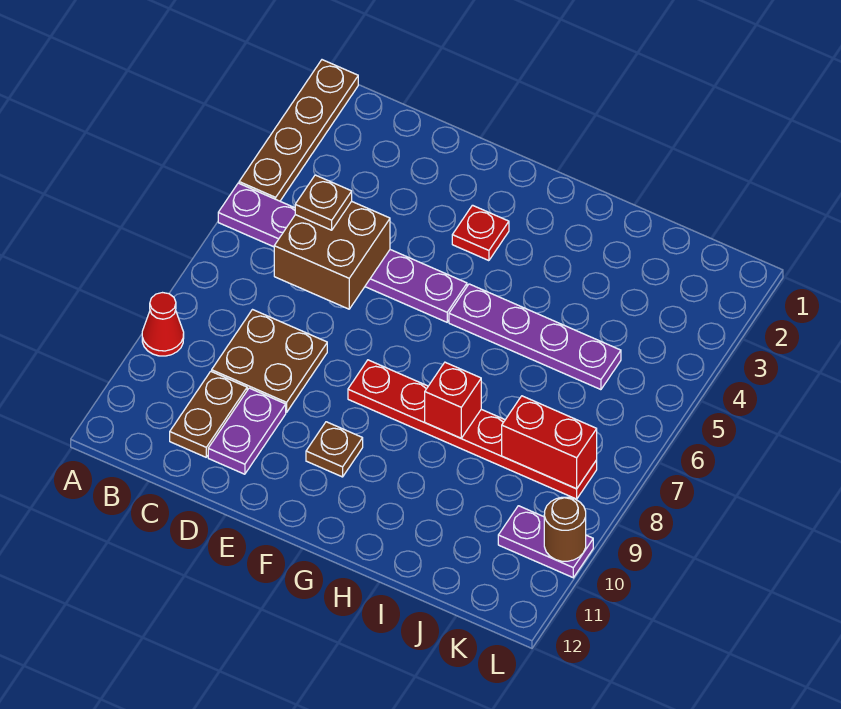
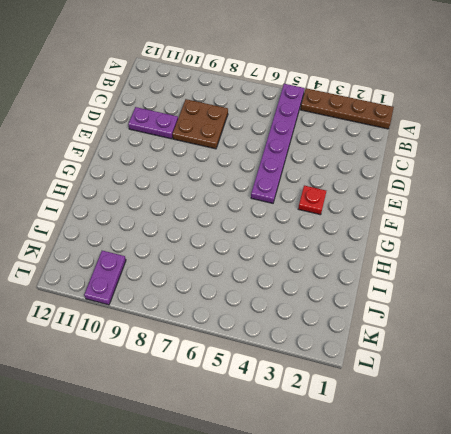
none -> red cone A9 level 1
none -> brown plate C10:C11 level 1
none -> red plate F8:K8 level 1

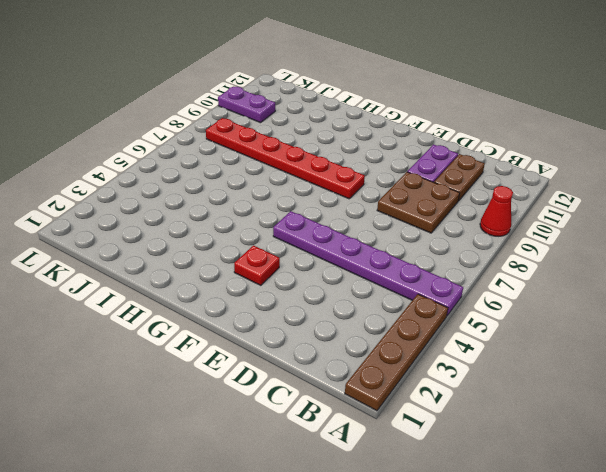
none -> brown plate F10 level 1
none -> purple plate G5:J5 level 1
none -> brown brick C5:D6 level 2

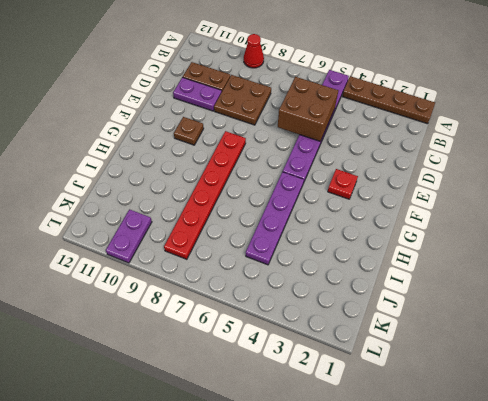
none -> red brick H8 level 2
none -> red brick J8:K8 level 2
none -> brown round brick L10 level 2

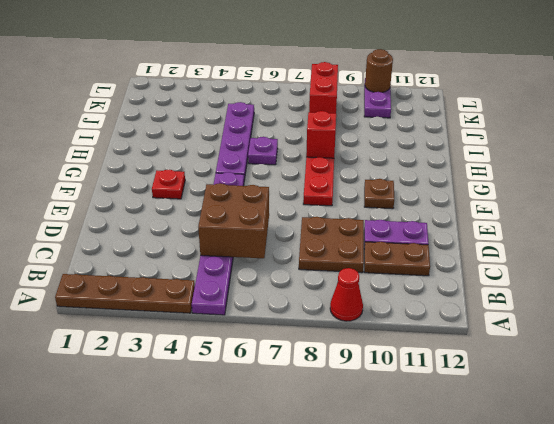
purple plate H6 level 1 -> none
none -> brown plate C5 level 3

